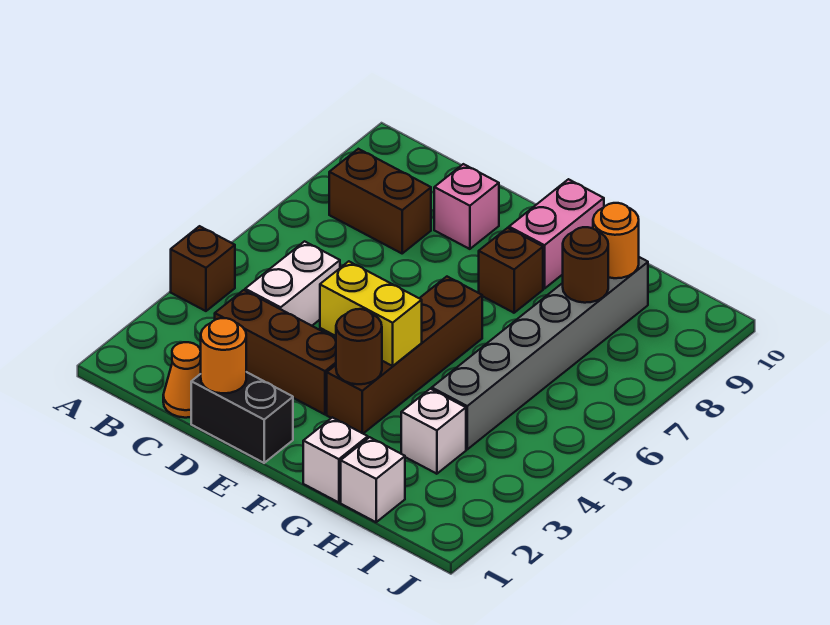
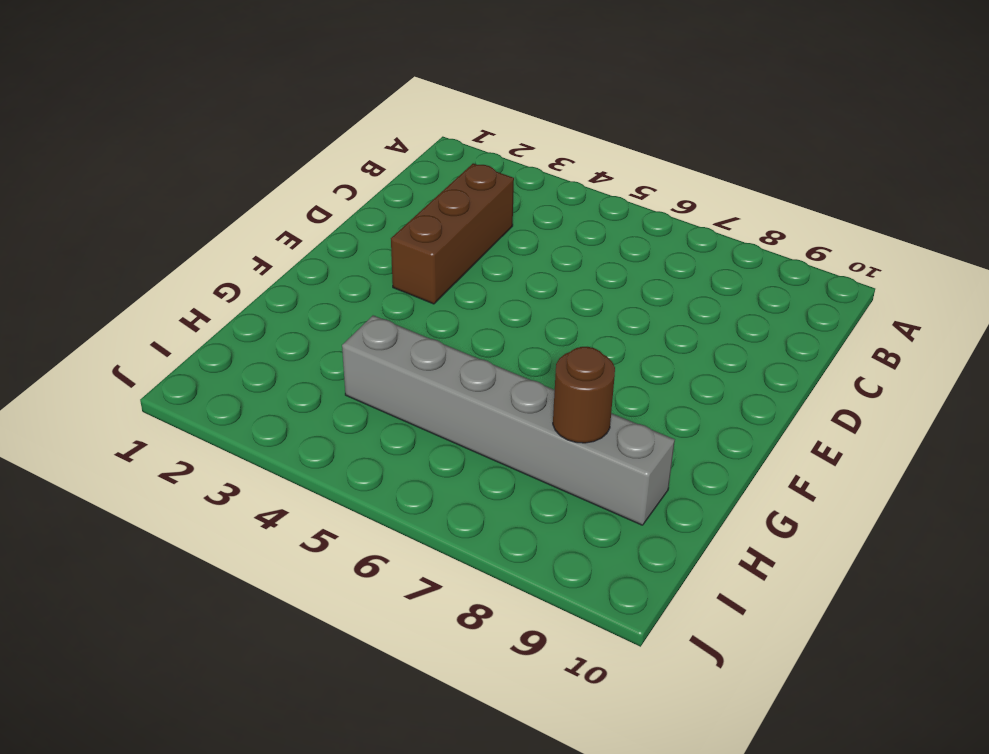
none -> brown brick A4 level 1
none -> brown brick B8:C8 level 1
none -> orange cone C1 level 1

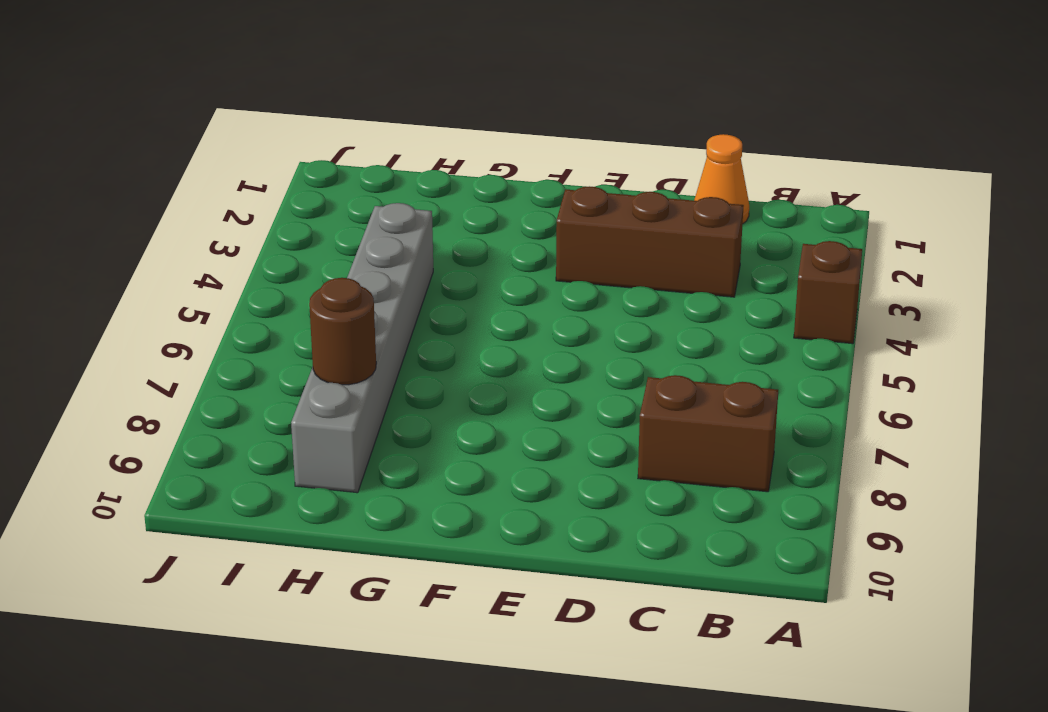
none -> white brick C4:C5 level 1
none -> black brick D1:E1 level 1
none -> pink brick D9 level 1

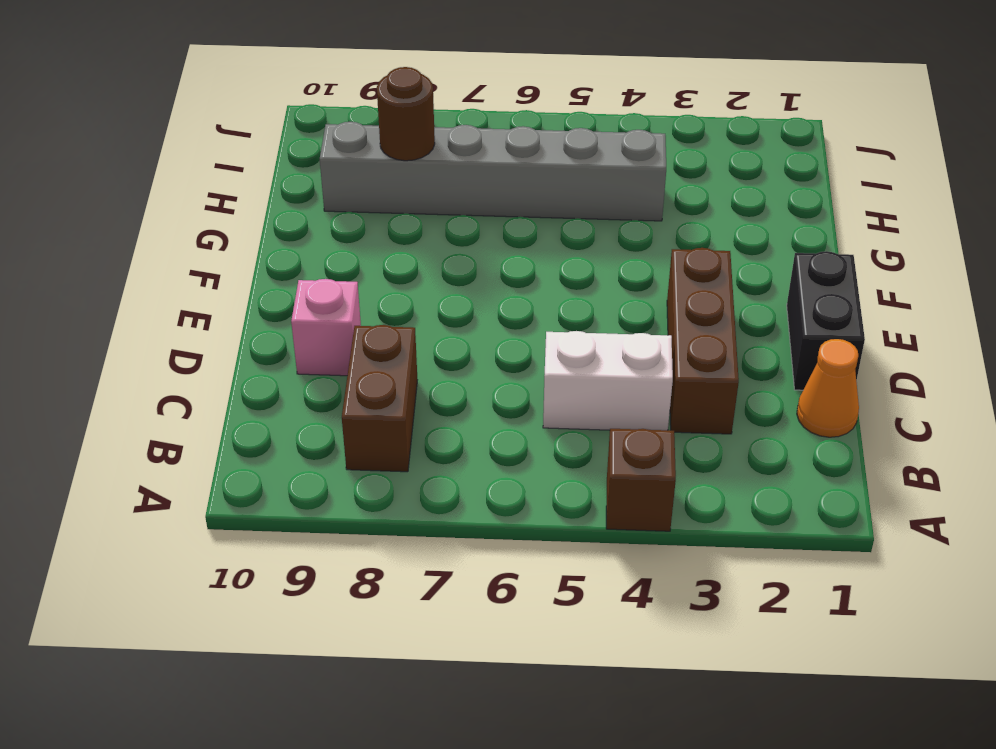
none -> brown brick F3:F6 level 1
none -> brown brick F8 level 1
none -> pink brick F9:F10 level 1

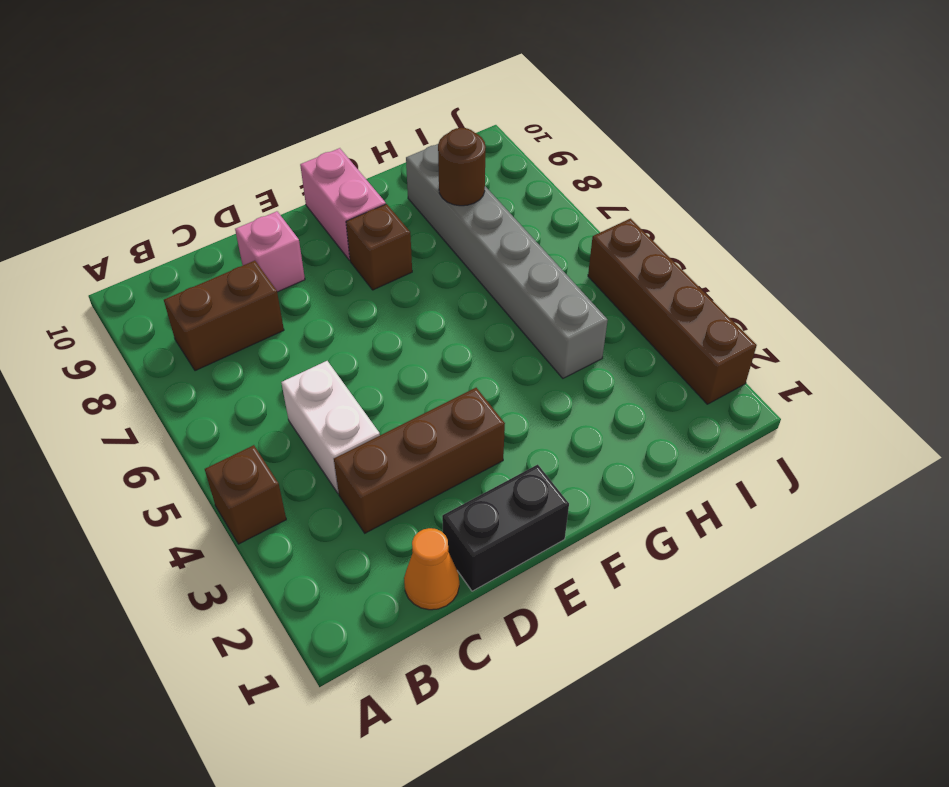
brown brick J2:J5 level 1 -> brown brick F3:F6 level 1
none -> white brick G1 level 1
none -> white brick H1 level 1
none -> white brick H3 level 1

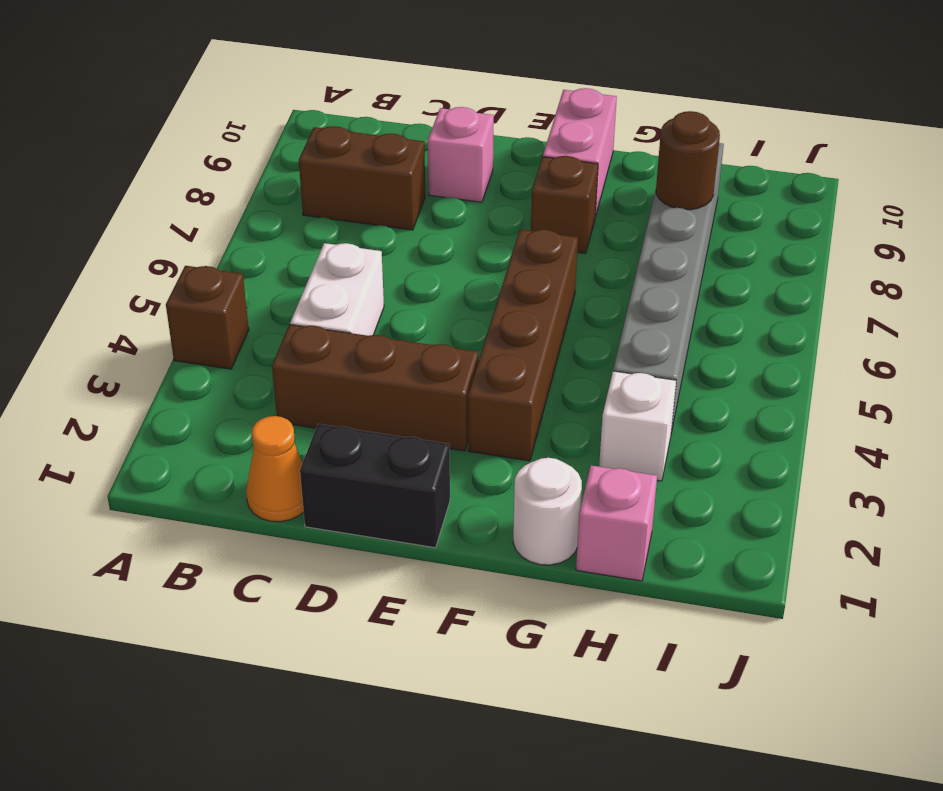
white round brick G1 level 1 -> white brick G1 level 1
pink brick H1 level 1 -> white brick H1 level 1
none -> orange round brick D1 level 2
none -> yellow brick E4:F4 level 2
none -> brown round brick F3 level 2

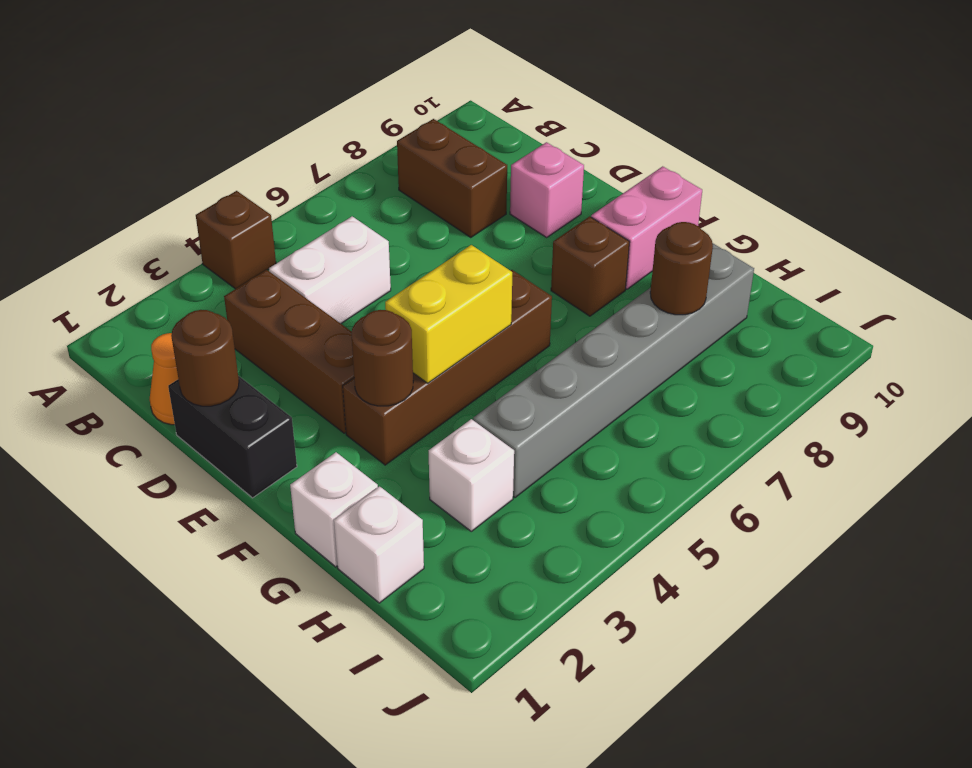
brown round brick D1 level 2 -> orange round brick D1 level 2
yellow brick F4:F5 level 2 -> yellow brick E4:F4 level 2
none -> orange round brick H9 level 2

